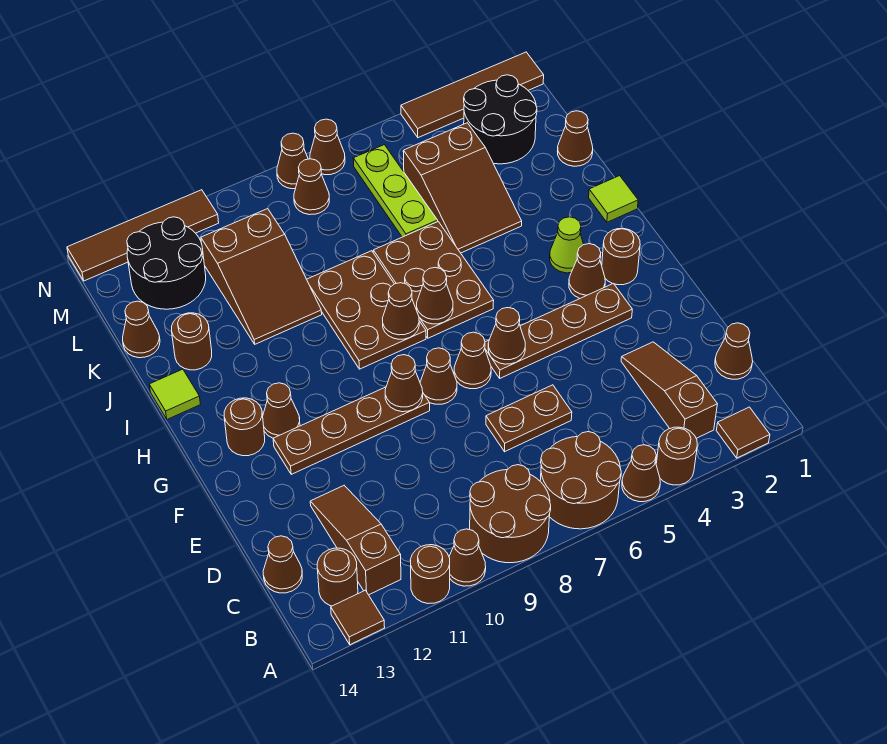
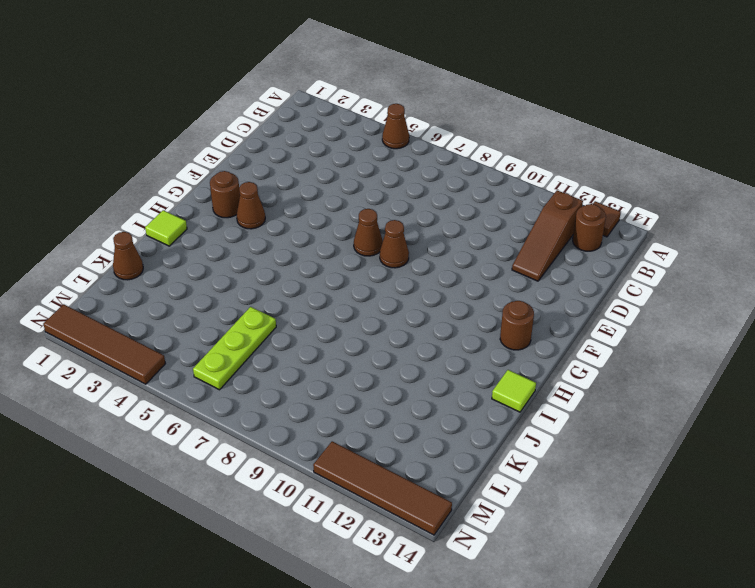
none -> brown tile A2 level 1
none -> brown round brick A4 level 1
none -> brown round brick A6:B7 level 1
none -> brown round brick A8:B9 level 1

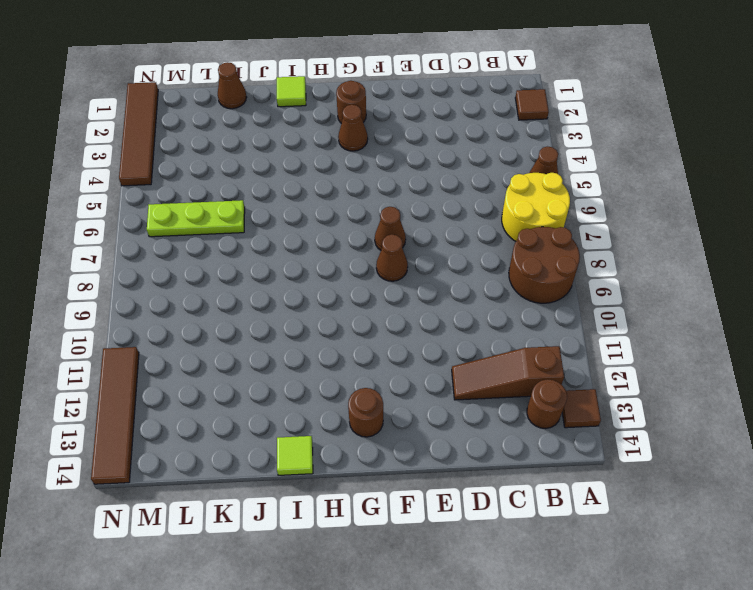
yellow round brick A6:B7 level 1 -> brown round brick A6:B7 level 1
none -> brown round brick A4 level 1
none -> brown cone A10 level 1
none -> brown round brick A11 level 1
none -> brown slope B3:D3 level 1 top B

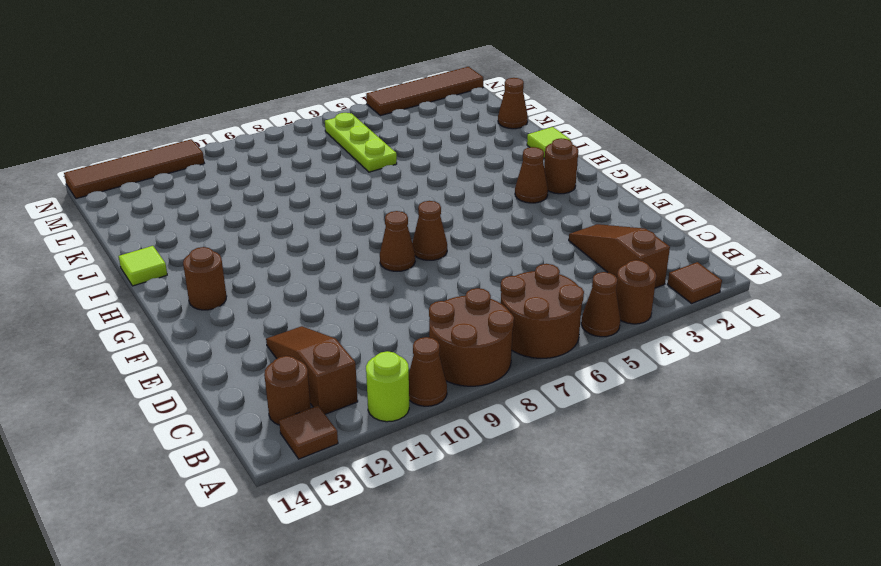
lime round brick A11 level 1 -> brown round brick A11 level 1
none -> brown cone C1 level 1
none -> brown cone C14 level 1
none -> brown plate D6:D7 level 1
none -> brown plate F3:F6 level 1

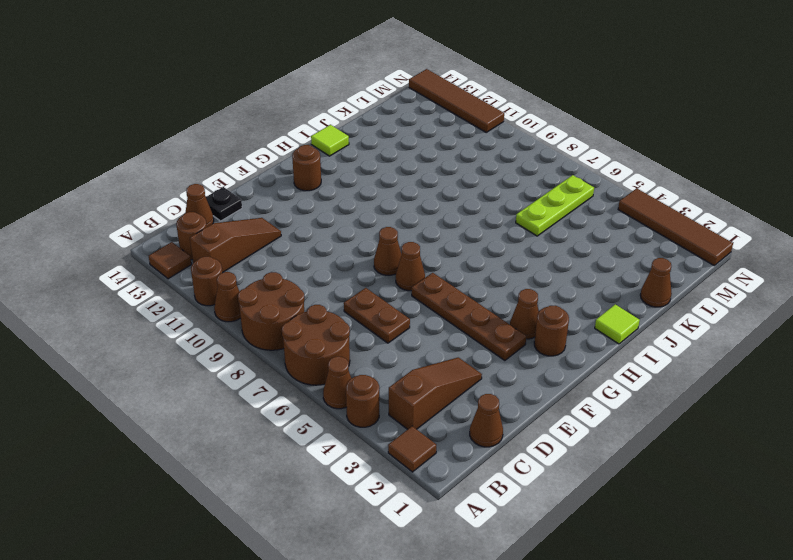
black plate D14 level 1 -> none
none -> brown plate F9:F12 level 1
none -> brown cone G12 level 1
none -> lime cone H3 level 1
none -> brown plate H6:J7 level 1

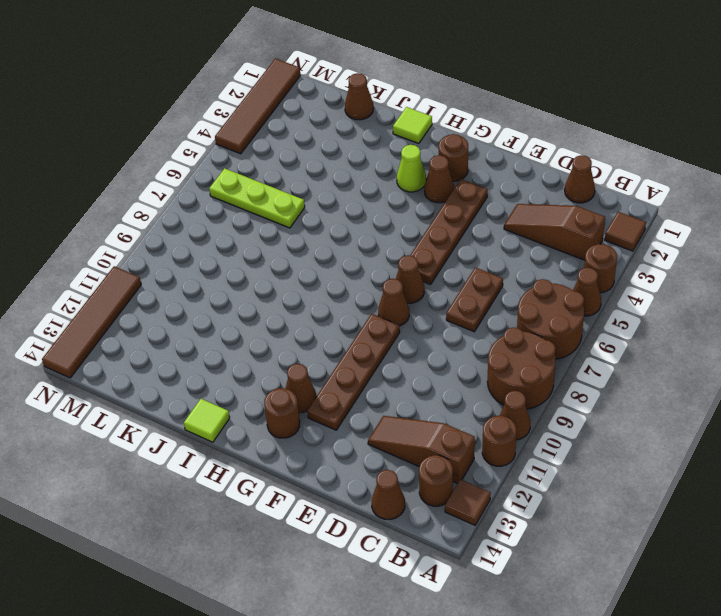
none -> brown plate H6:J7 level 1
none -> brown plate H8:J9 level 1
none -> brown slope J4:L5 level 1 top L
none -> brown slope J10:L11 level 1 top L

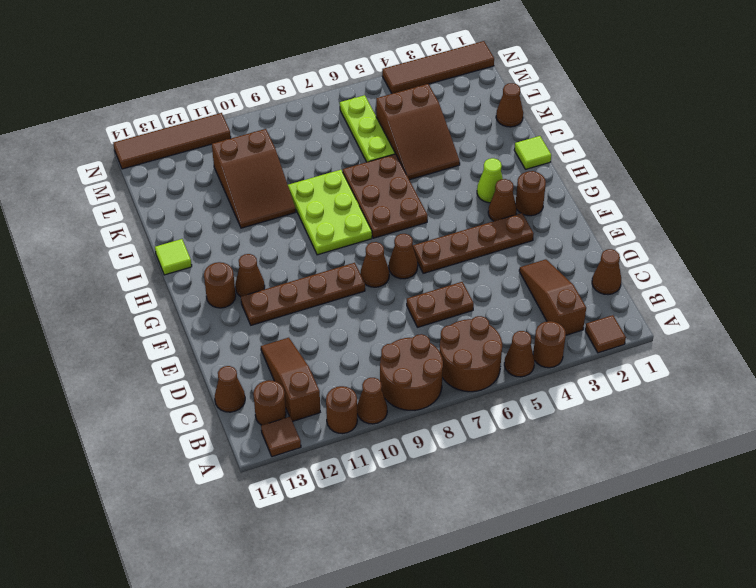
lime plate H8:J9 level 1 -> brown plate H8:J9 level 1
none -> brown round brick J13 level 1
none -> brown cone K14 level 1
none -> black round brick L2:M3 level 1
none -> black round brick L12:M13 level 1

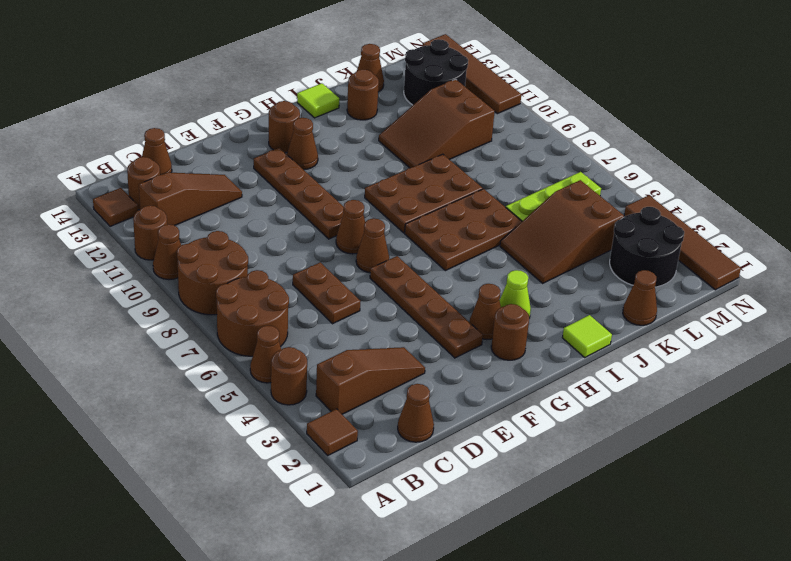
none -> brown cone M8 level 1
none -> brown cone N7 level 1
none -> brown cone N8 level 1
none -> brown cone F6 level 2

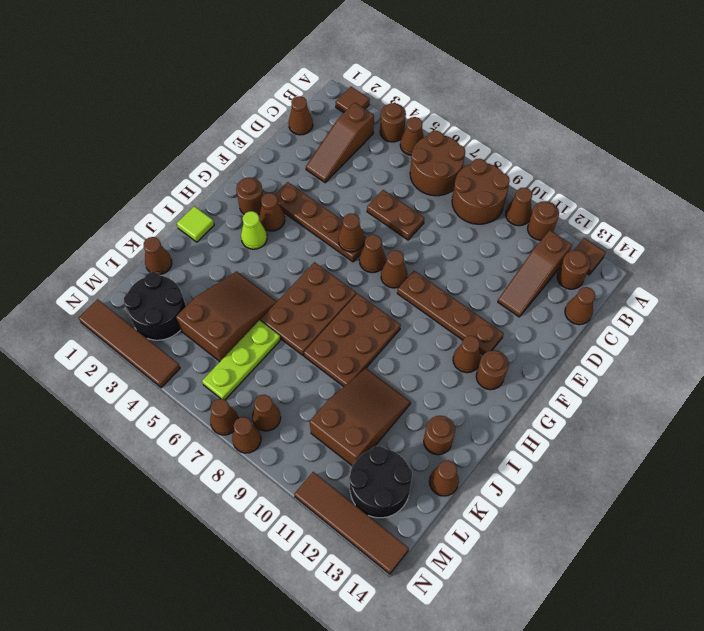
none -> lime tile I14 level 1
none -> brown cone F9 level 2
none -> brown cone H7 level 2
none -> brown cone H8 level 2

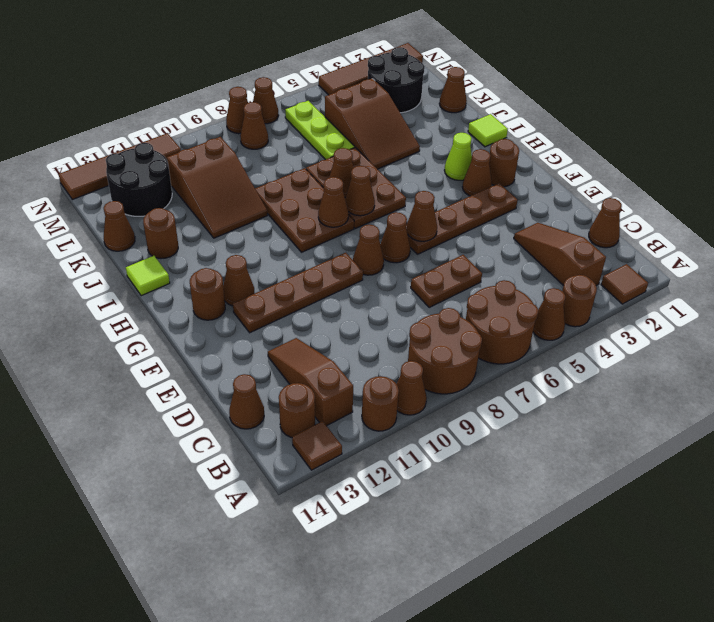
brown cone I7 level 2 -> brown cone F9 level 2

